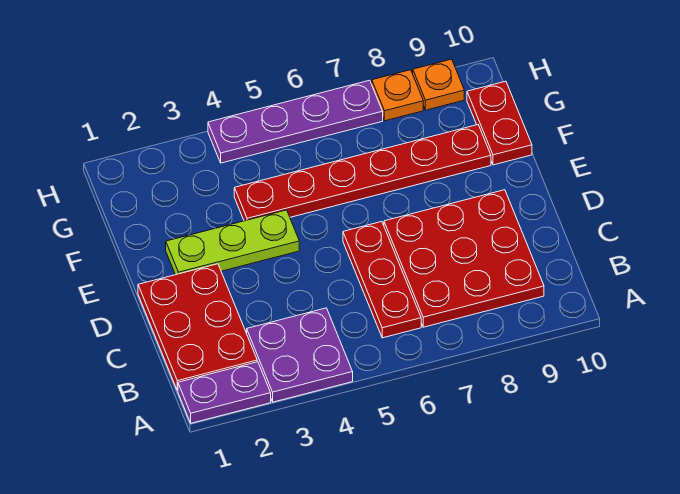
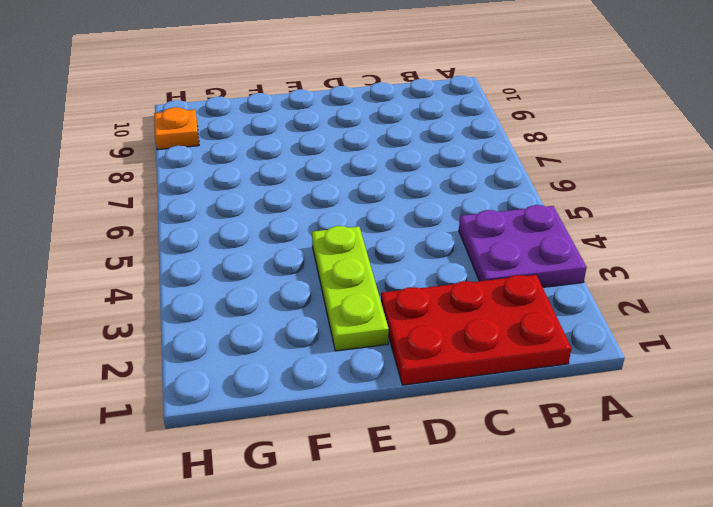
none -> purple plate A1:A2 level 1
none -> red plate B6:D6 level 1

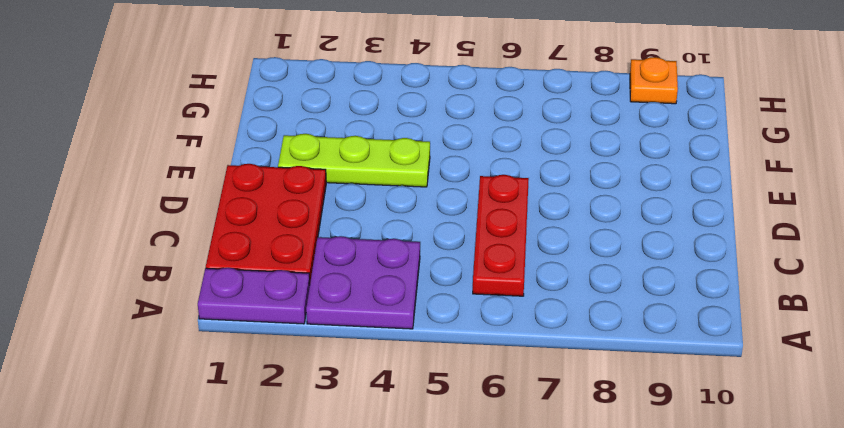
none -> red plate B7:D9 level 1
none -> red plate F4:F9 level 1

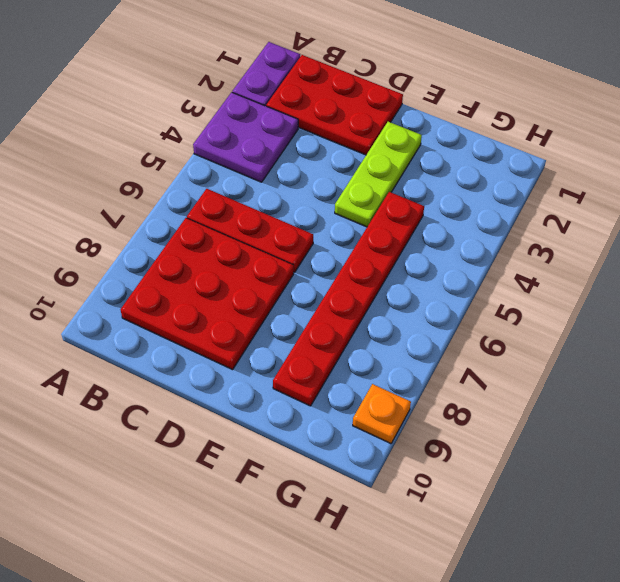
none -> red plate F10:G10 level 1
none -> purple plate H4:H7 level 1

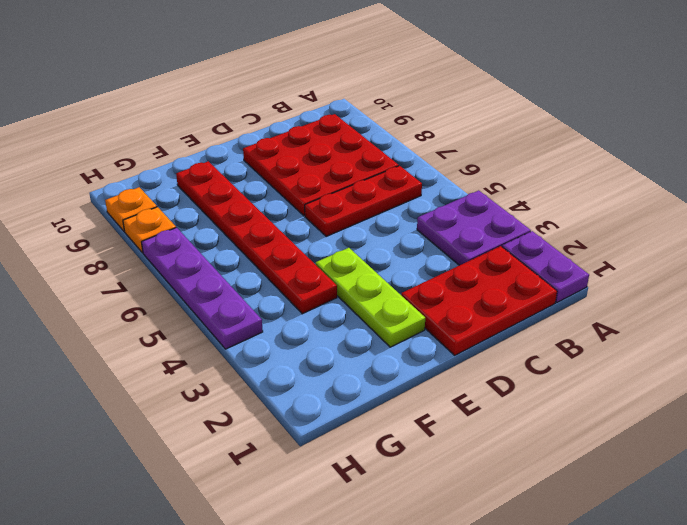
none -> red plate F10:G10 level 1

